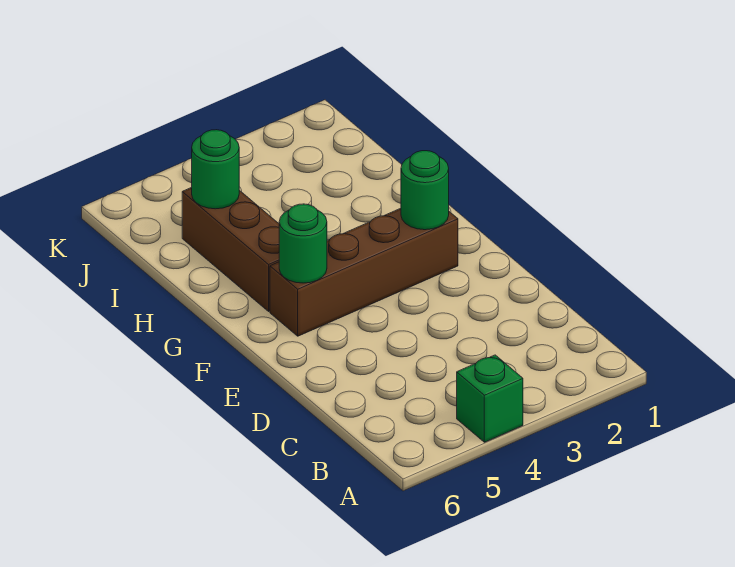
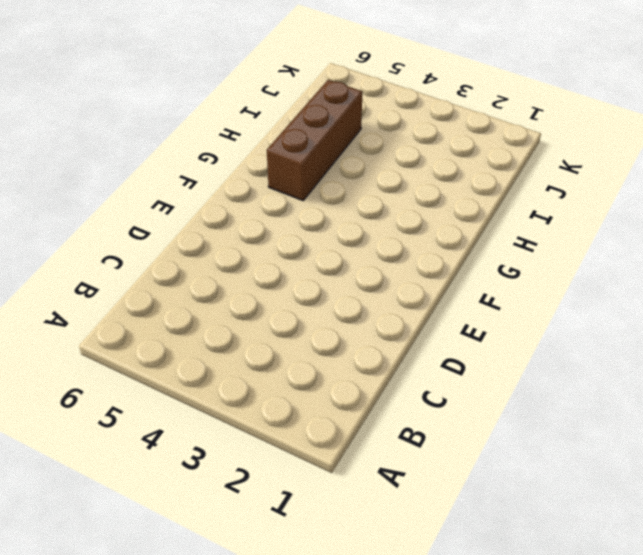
none -> green brick A4 level 1
none -> brown brick F2:F5 level 1

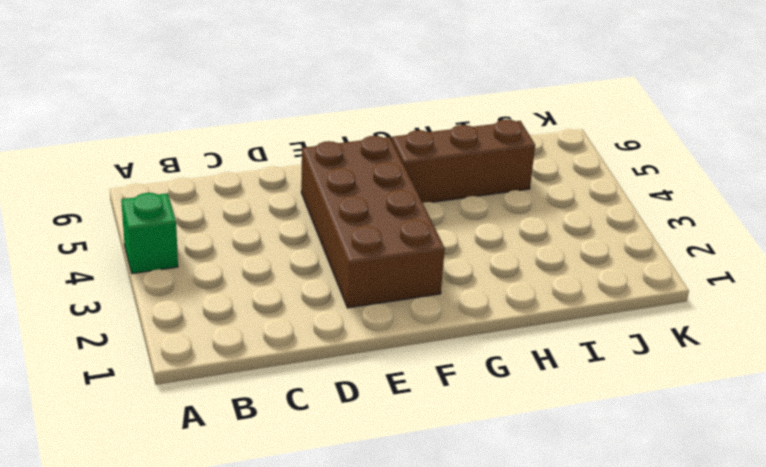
brown brick E2:F5 level 1 -> brown brick F2:F5 level 1
none -> green round brick F2 level 2
none -> green round brick F5 level 2

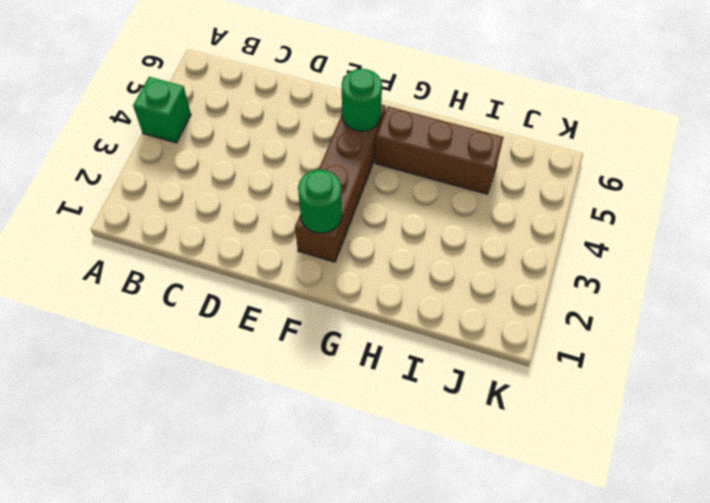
none -> green round brick I5 level 2

